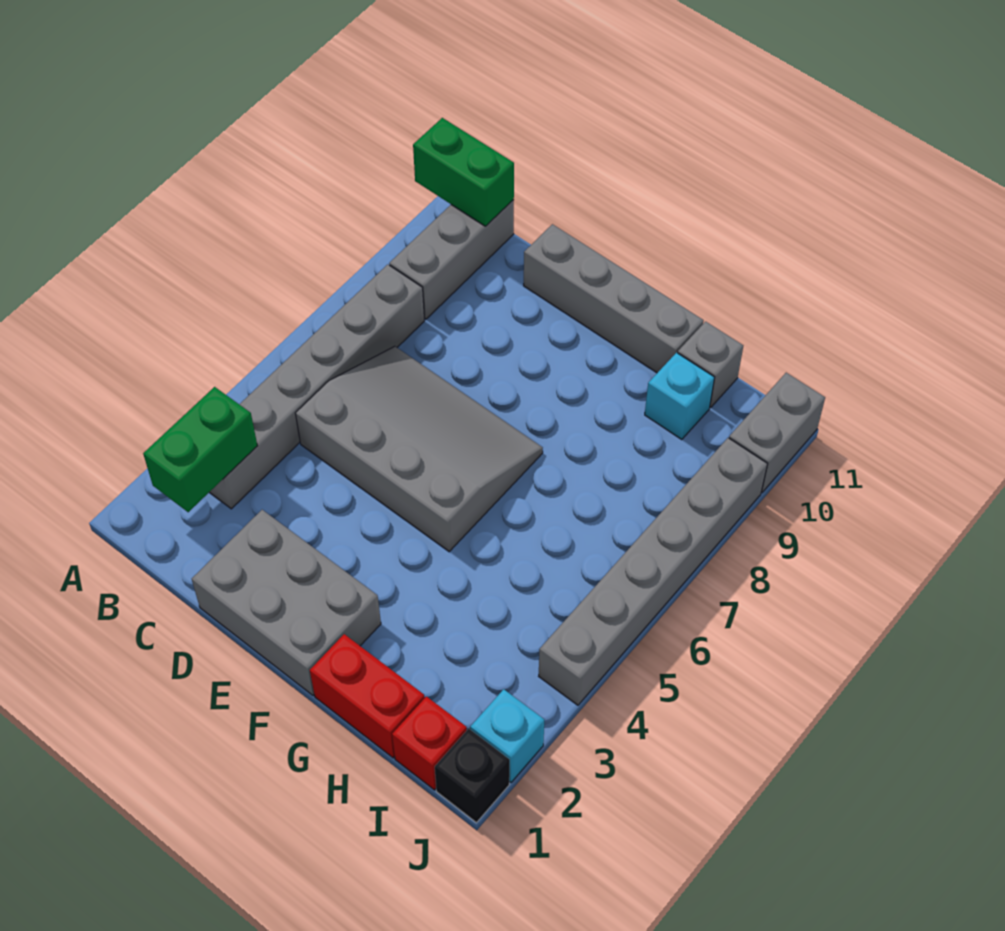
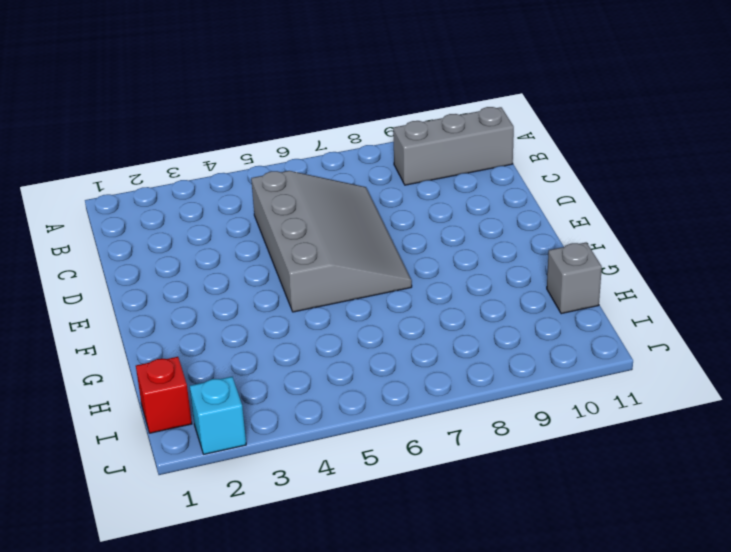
none -> grey brick B3:B8 level 1
none -> grey brick D1:F2 level 1
none -> grey brick D11:G11 level 1

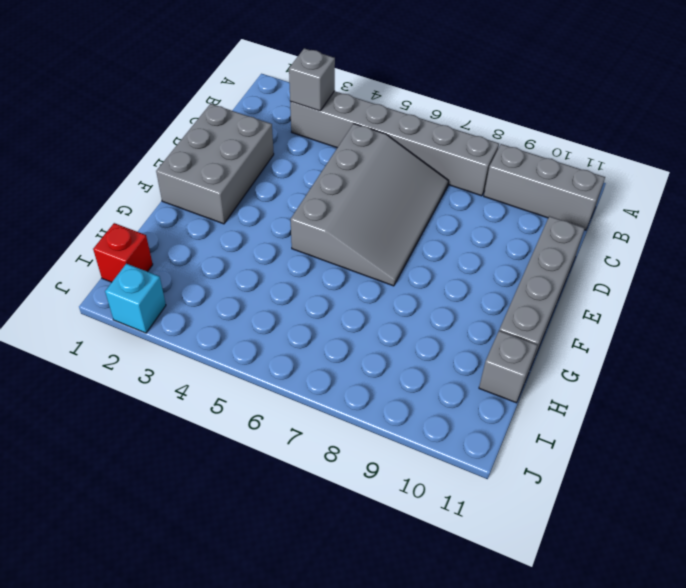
grey brick B3 level 2 -> green brick B2:B3 level 2
none -> red brick G1:H1 level 1
none -> cyan brick H10 level 1
none -> black brick J1 level 1

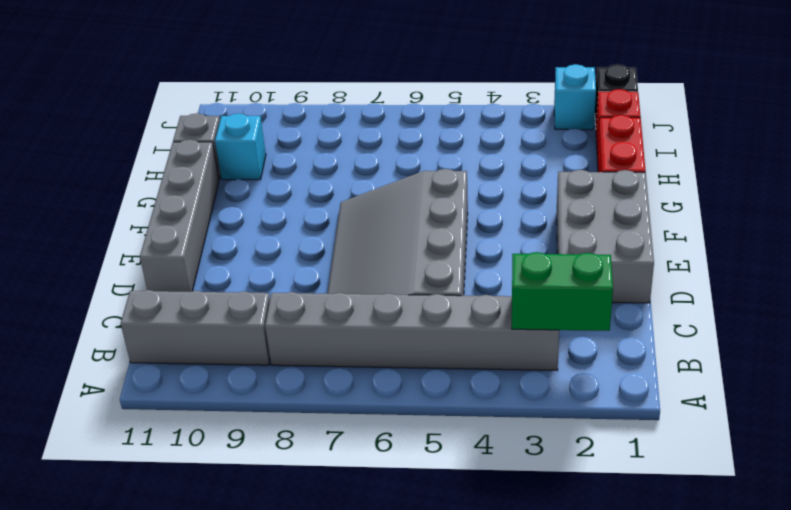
none -> grey brick J4:J9 level 1
none -> grey brick J10:J11 level 1
none -> green brick A11:B11 level 2

